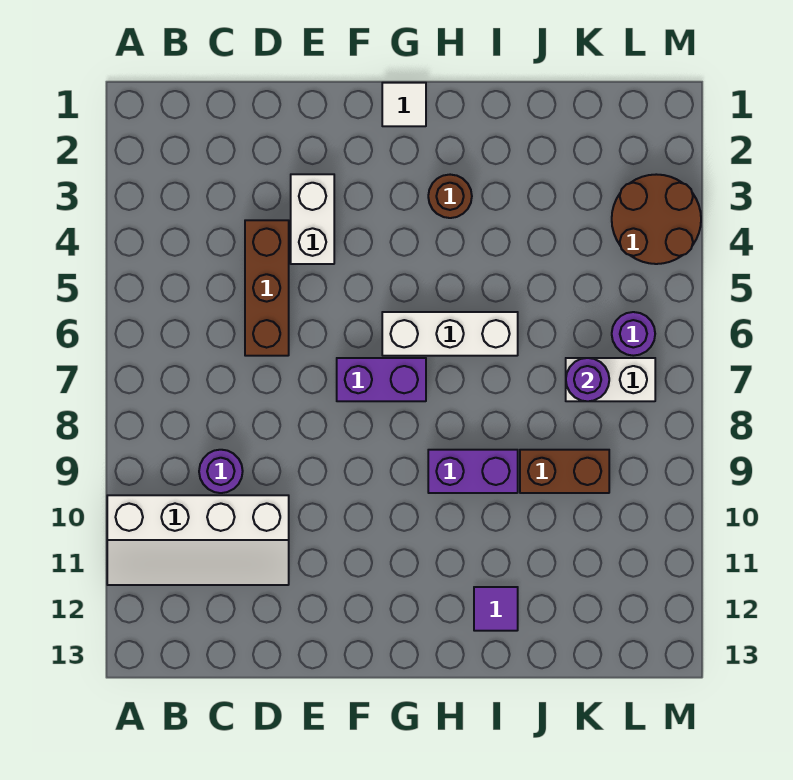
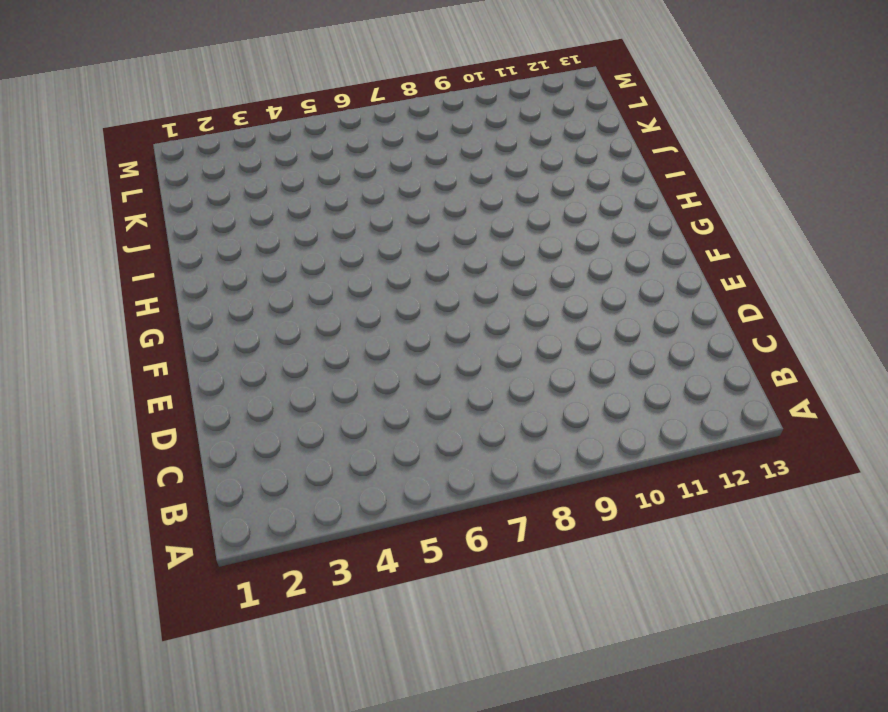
none -> white slope A10:D11 level 1 top 10
none -> purple round brick C9 level 1
none -> brown brick D4:D6 level 1

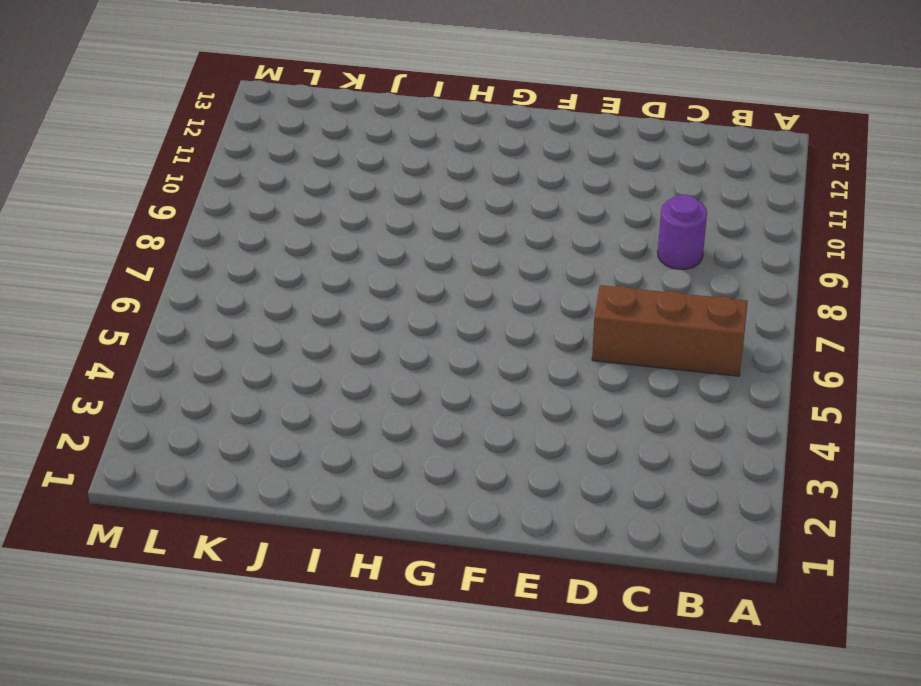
brown brick B6:D6 level 1 -> brown brick D4:D6 level 1
none -> white slope A10:D11 level 1 top 10
none -> white brick E3:E4 level 1
none -> purple brick F7:G7 level 1

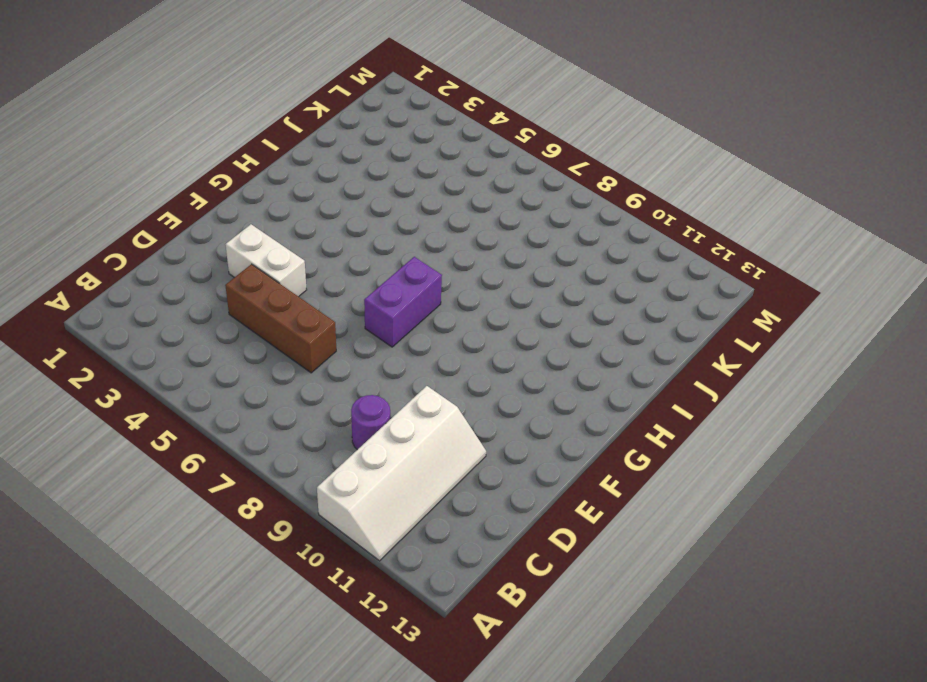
none -> white tile G1 level 1
none -> white brick G6:I6 level 1
none -> brown round brick H3 level 1

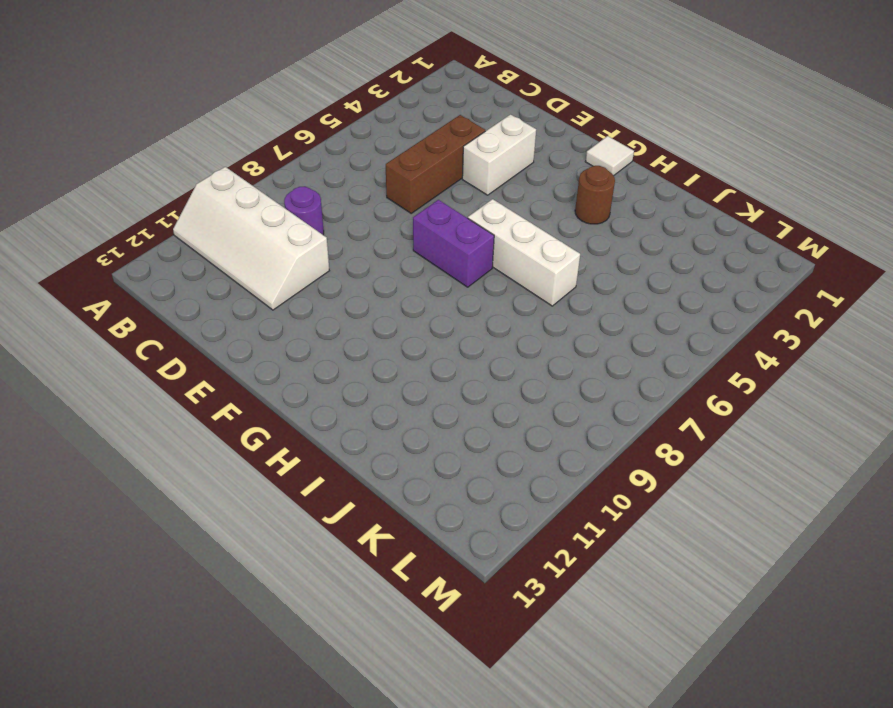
none -> purple brick H9:I9 level 1
none -> purple tile I12 level 1
none -> brown brick J9:K9 level 1

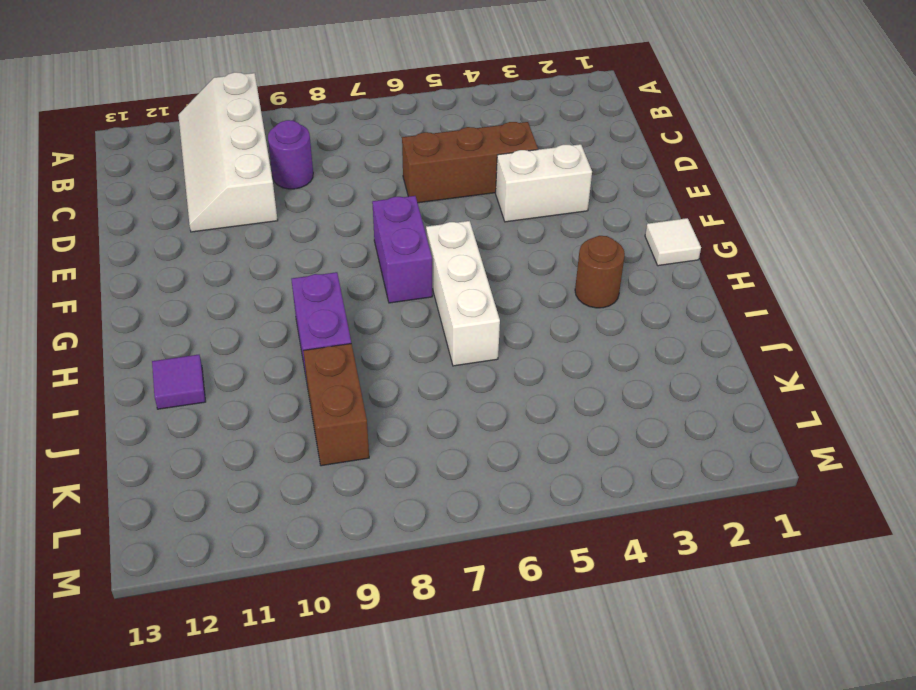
none -> white brick K7:L7 level 1
none -> brown round brick L3:M4 level 1
none -> purple round brick L6 level 1

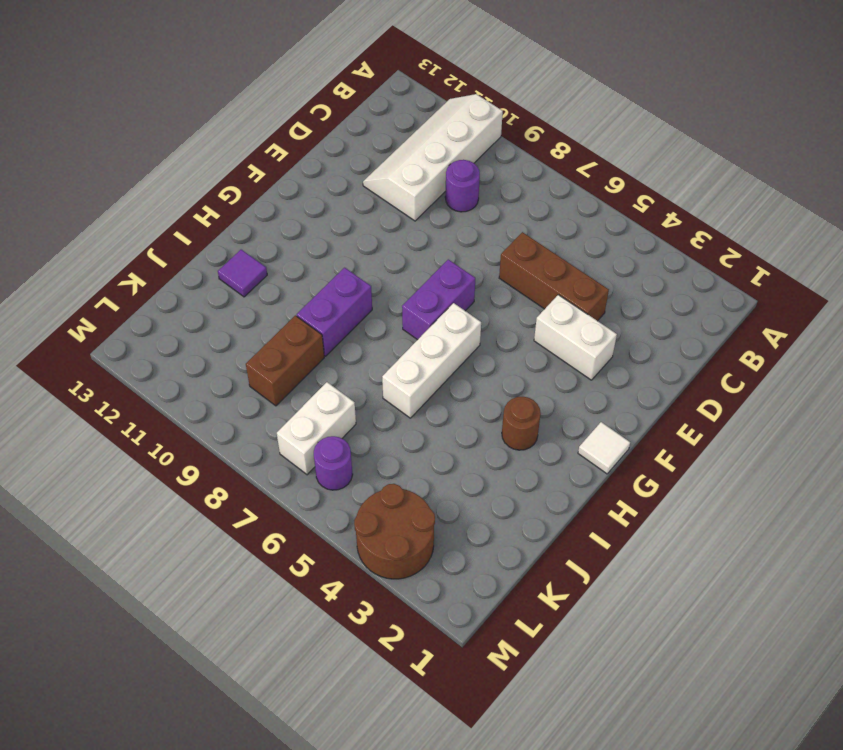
none -> purple round brick K7 level 2

